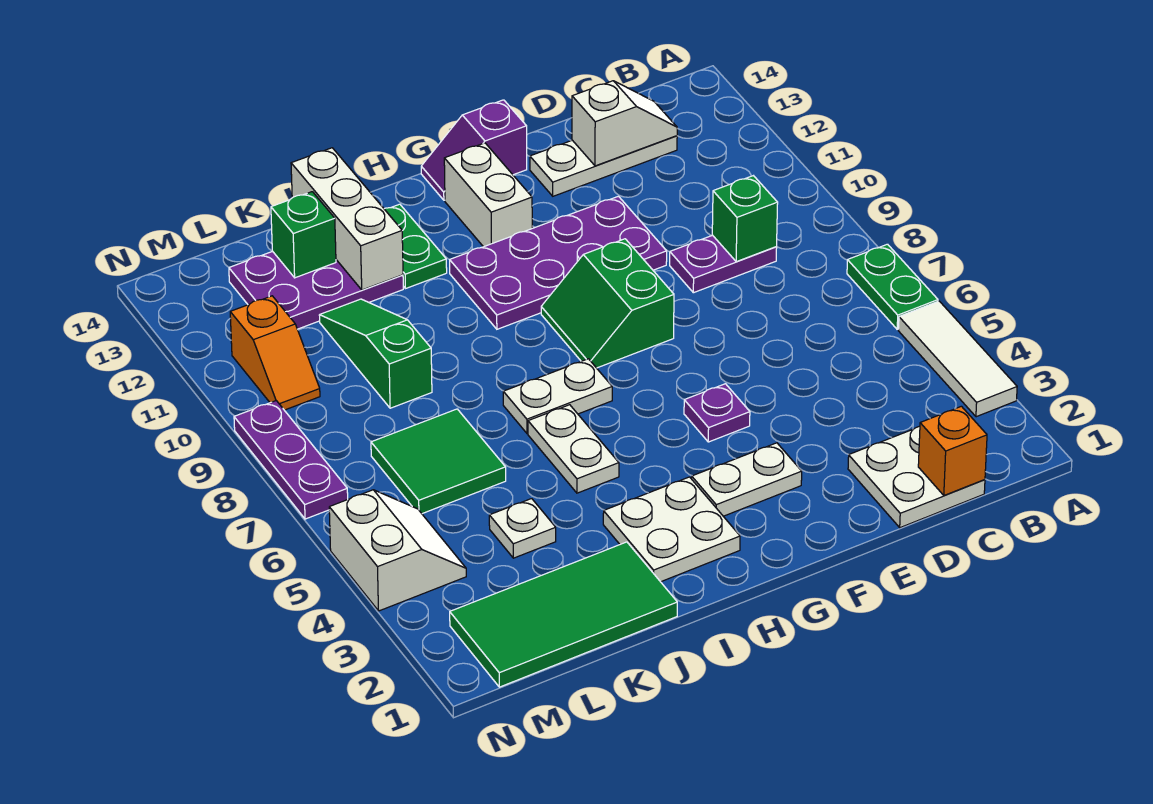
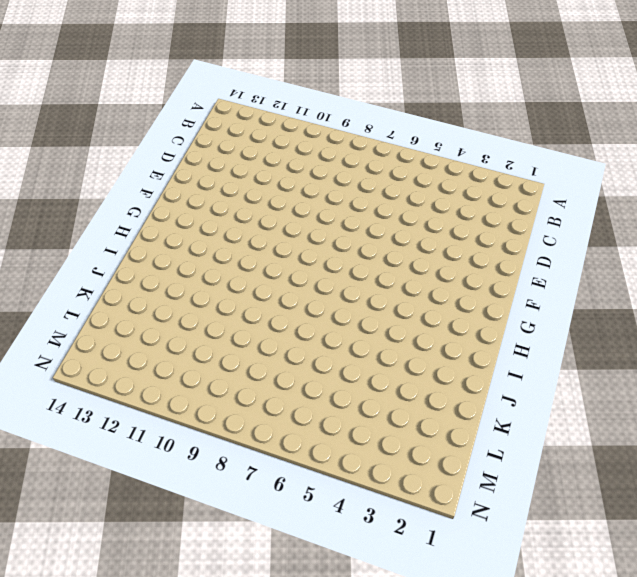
none -> white tile A3:A5 level 1
none -> green plate A6:A7 level 1
none -> white plate C1:D2 level 1

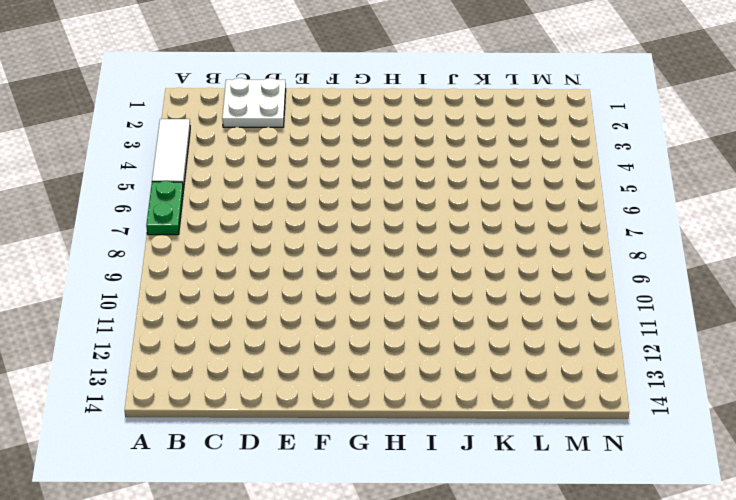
none -> purple plate C9:D9 level 1
none -> white plate C13:E13 level 1
none -> purple plate E10:H11 level 1

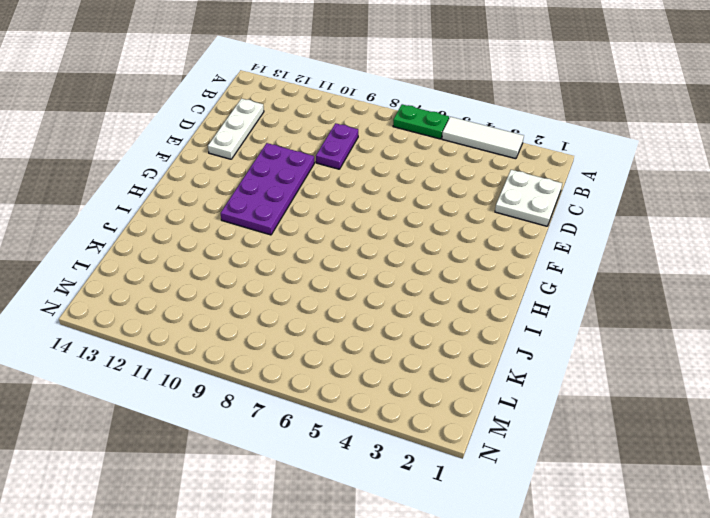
none -> white plate F3:G3 level 1
none -> purple plate F5 level 1
none -> green slope F8:G9 level 1 top F

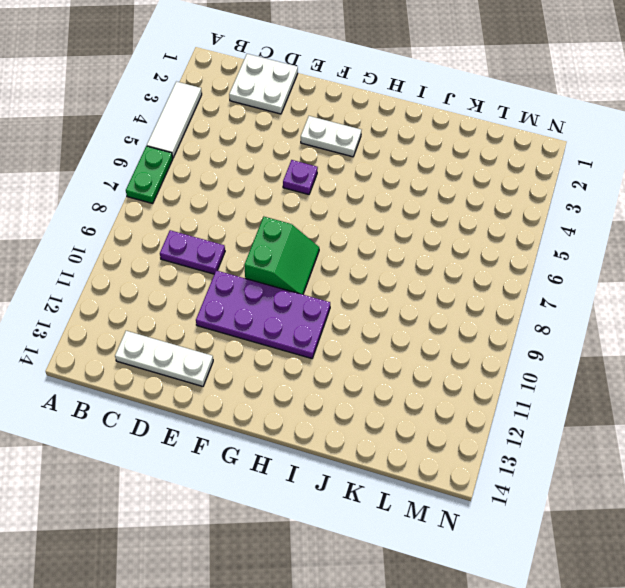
none -> purple slope F14:G14 level 1 top F
none -> white brick G12:G13 level 1
none -> white plate H2:I3 level 1

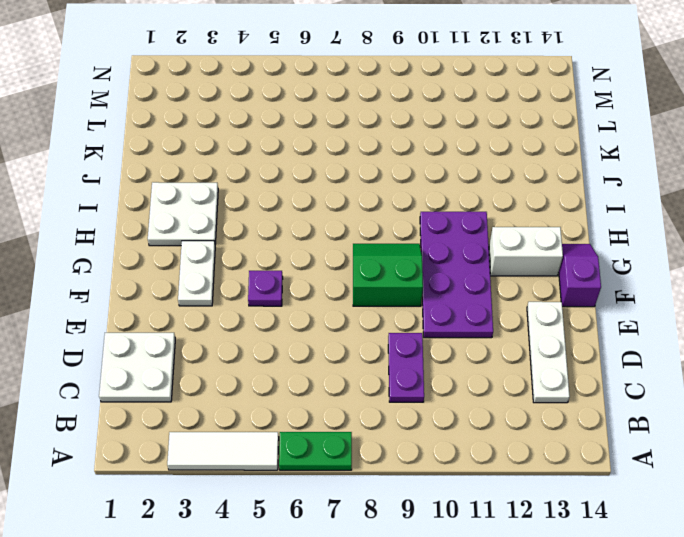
none -> white plate H7:I7 level 1
none -> white plate I5:I6 level 1
none -> green plate I12:I13 level 1

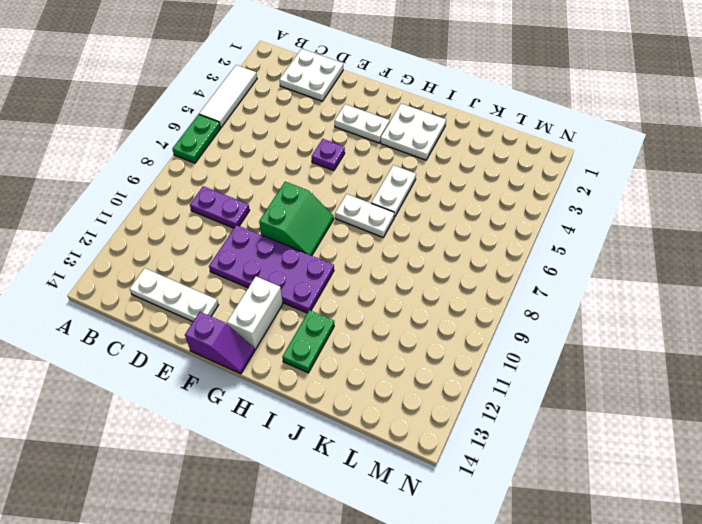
none -> green tile J1:M2 level 1
none -> purple plate J12:L13 level 1
none -> white plate K4 level 1

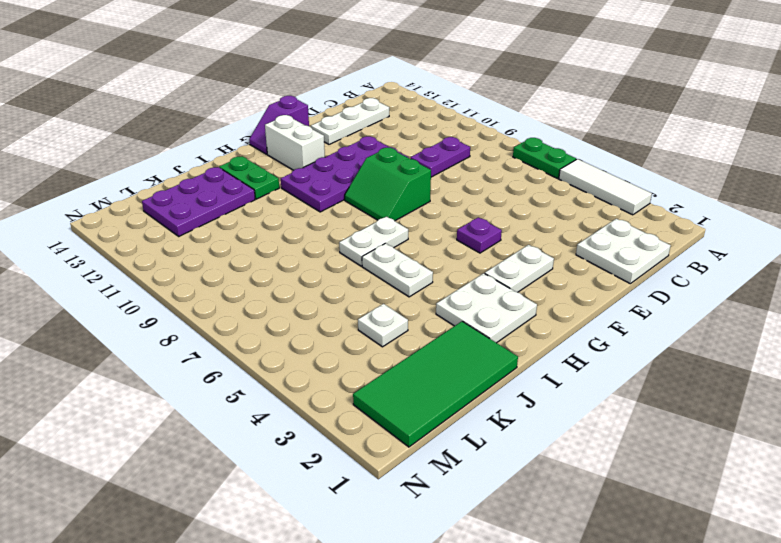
none -> green tile K6:L7 level 1
none -> green slope K9:K11 level 1 top 9
none -> white slope M4:N5 level 1 top N

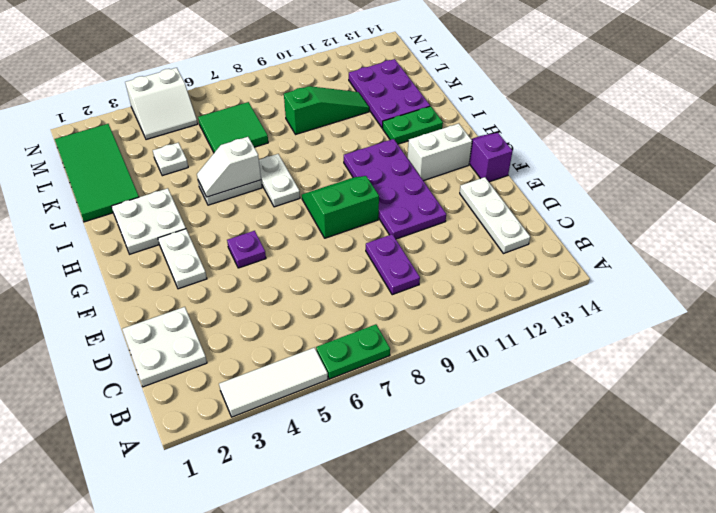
white slope I5:I6 level 2 top 6 -> white slope C13:D13 level 2 top D
none -> orange slope M10:M11 level 1 top 11
none -> purple plate N7:N9 level 1
none -> orange brick C1 level 2

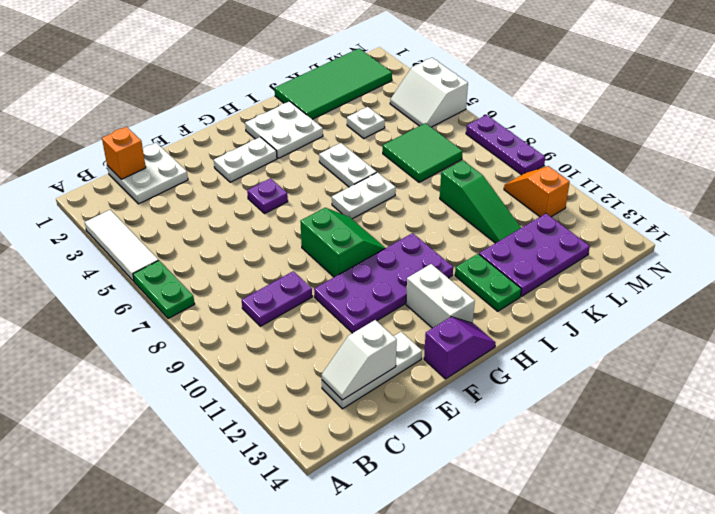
none -> green brick C9 level 2
none -> white brick J12:J14 level 2
none -> green brick K13 level 2

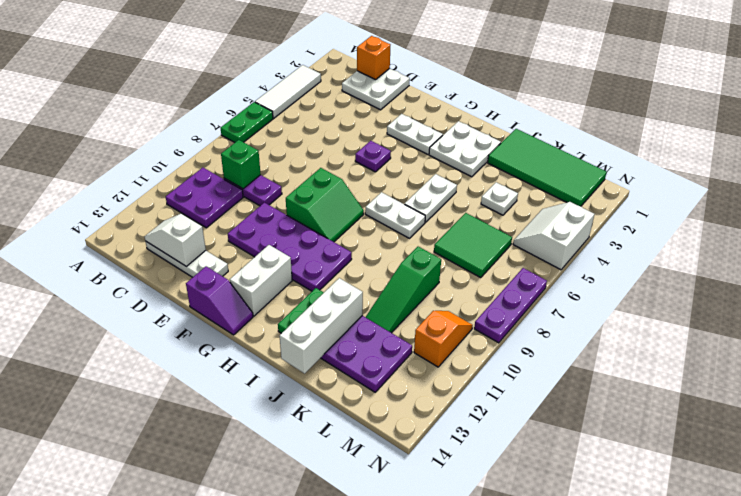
purple plate B10:C11 level 1 -> none
none -> green brick K13 level 2

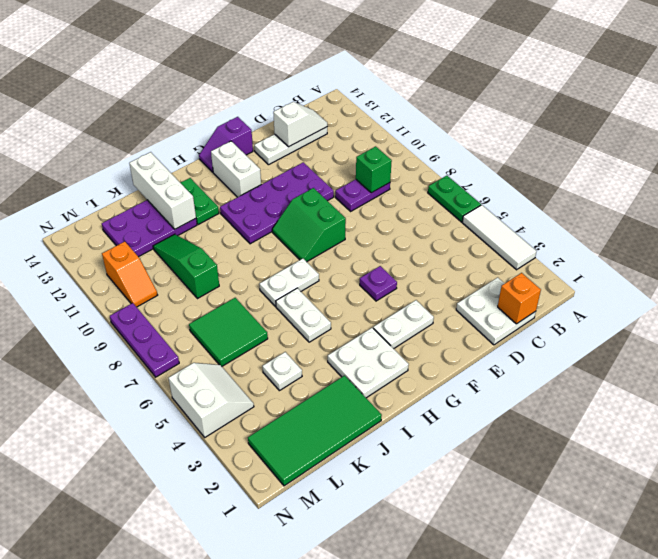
none -> green brick K13 level 2

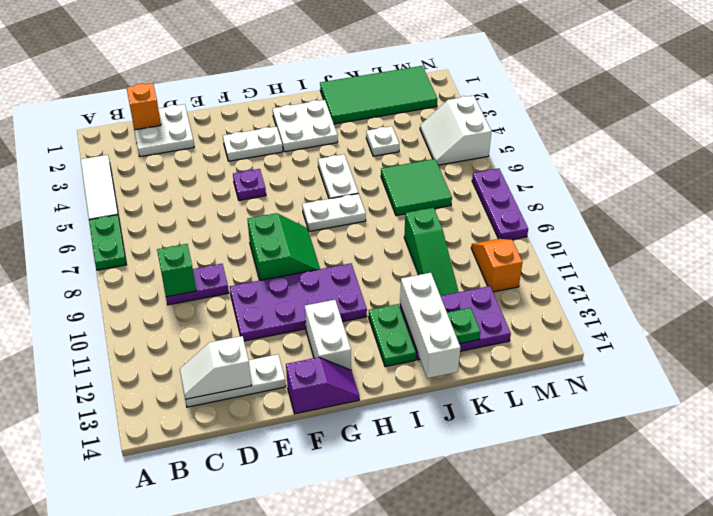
green plate K13 level 2 -> green brick K13 level 2

